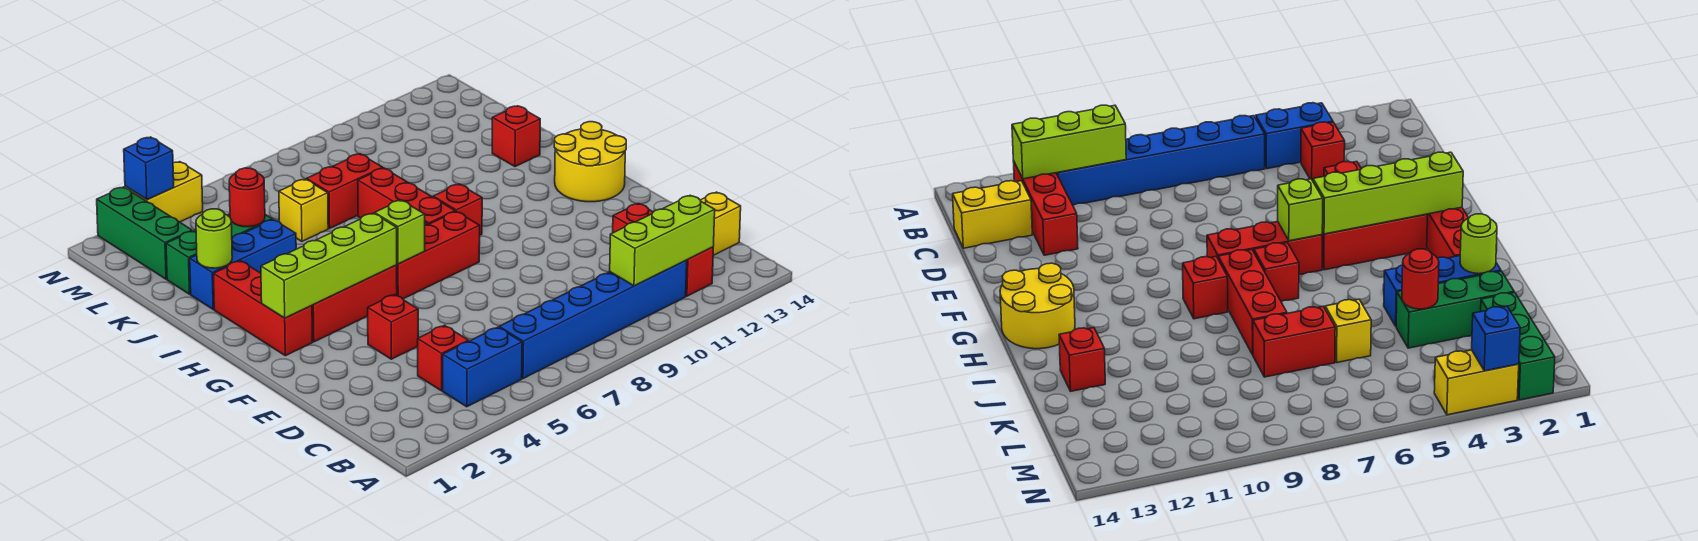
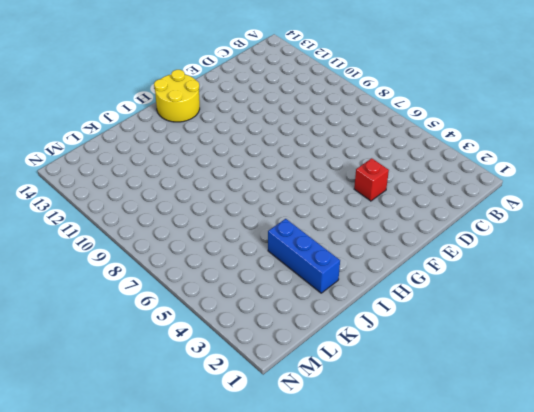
none -> blue brick B4:B5 level 1
none -> blue brick B6:B11 level 1
none -> red brick B12:D12 level 1

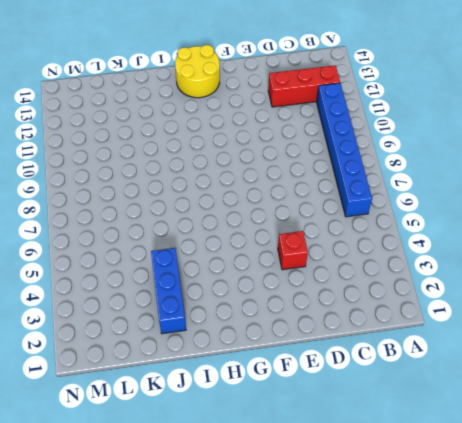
none -> blue brick B4:B5 level 1
none -> red brick C4 level 1
none -> yellow brick C13:C14 level 1

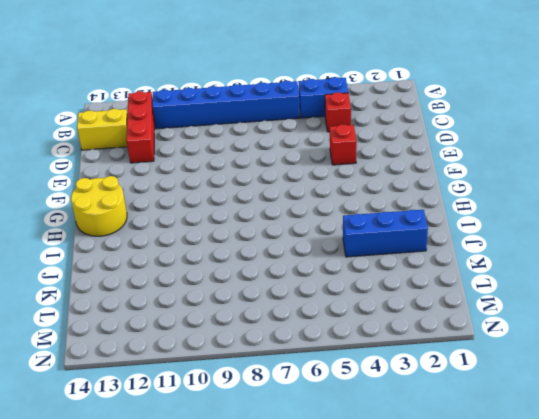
none -> red brick G2:I2 level 1
none -> red brick G3:G5 level 1
none -> red brick G6:G8 level 1

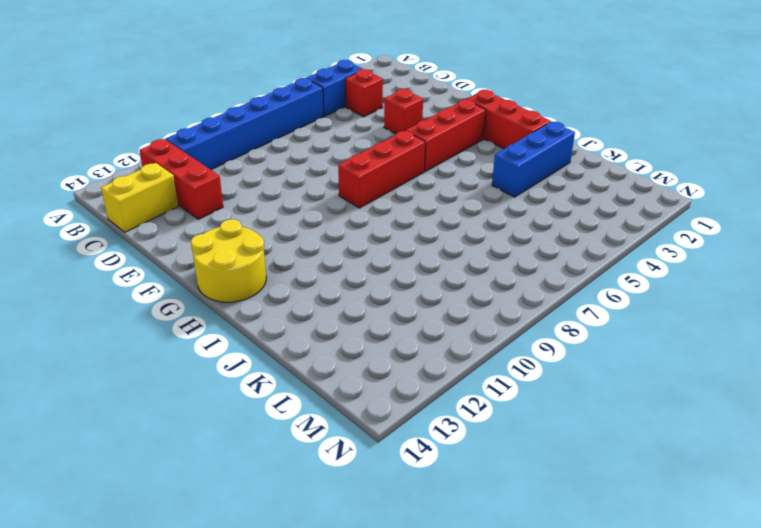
none -> red brick H7 level 1
none -> red brick H8:J8 level 1
none -> red brick H9 level 1

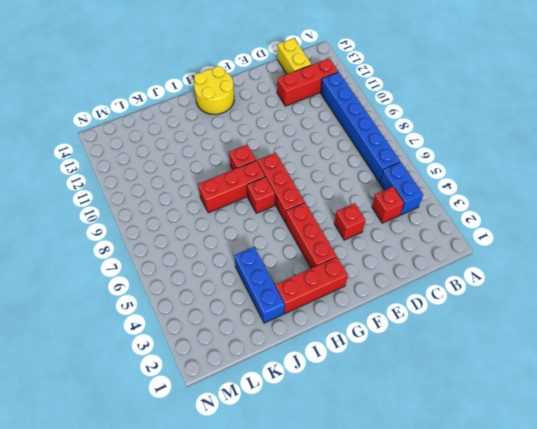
none -> red brick J13 level 1
none -> green brick K2:K4 level 1
none -> yellow brick K6 level 1

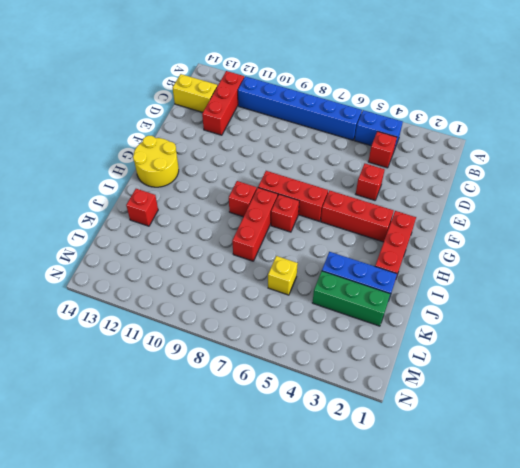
none -> red brick K7:K8 level 1
none -> green brick L2:N2 level 1
none -> yellow brick N3:N4 level 1

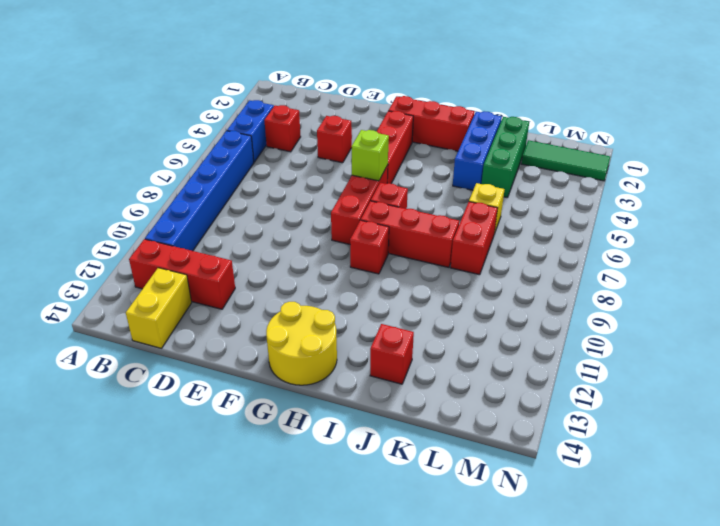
green tile L2:N2 level 1 -> green brick L2:N2 level 1
none -> yellow brick N3:N4 level 1
none -> lime brick B10:B12 level 2
none -> lime brick G2:G5 level 2

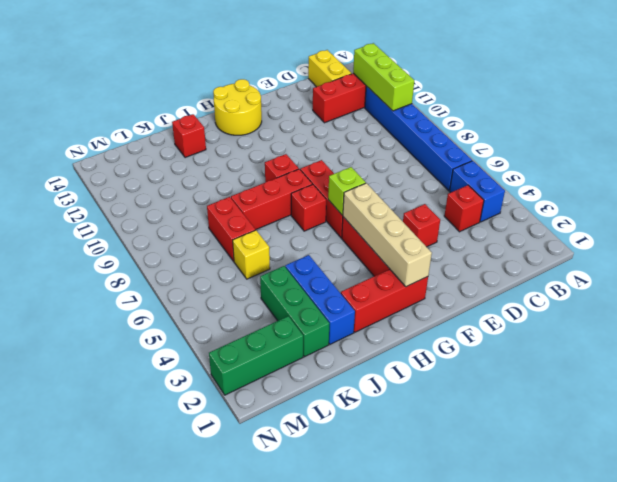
tan brick G2:G5 level 2 -> lime brick G2:G5 level 2
none -> yellow brick N3:N4 level 1
none -> lime round brick J2 level 2
none -> red round brick K4 level 2

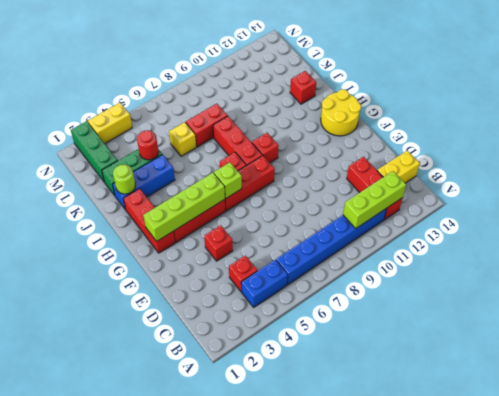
none -> blue brick N3 level 2

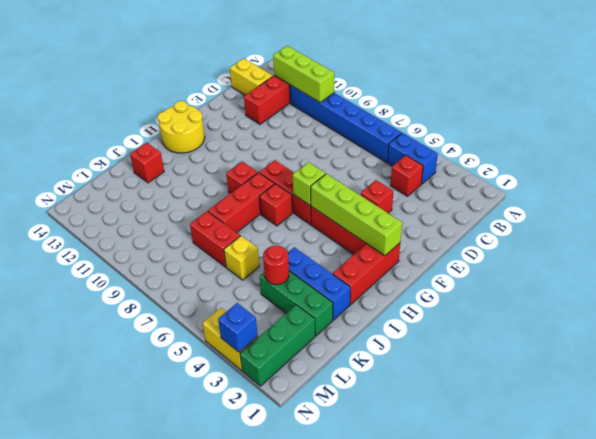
none -> lime round brick J2 level 2

